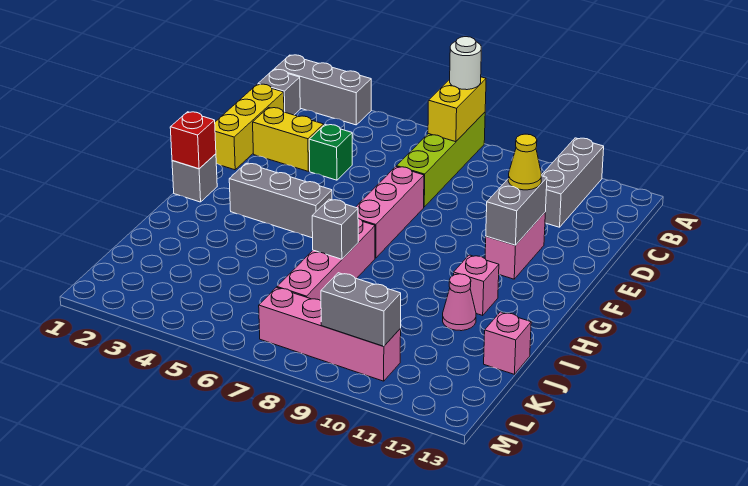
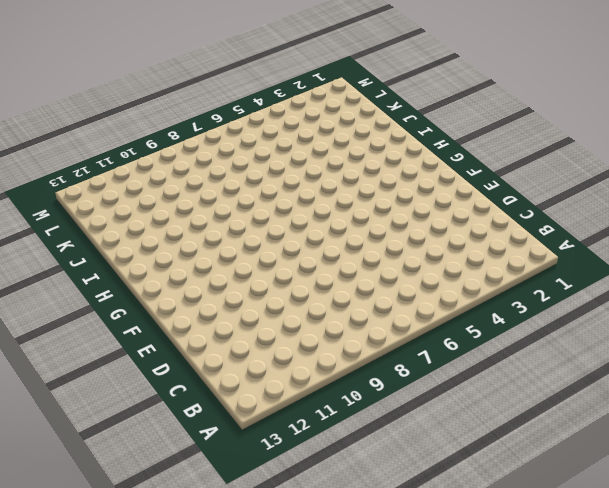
none -> grey brick A1:A3 level 1
none -> lime brick A7:D7 level 1
none -> grey brick A11:C11 level 1

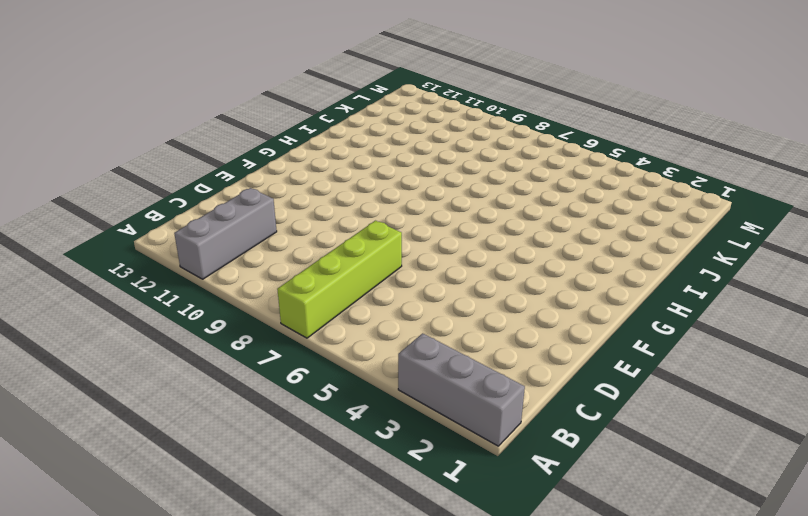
none -> grey brick B1 level 1
none -> yellow brick C1:E1 level 1
none -> yellow brick D2:D3 level 1

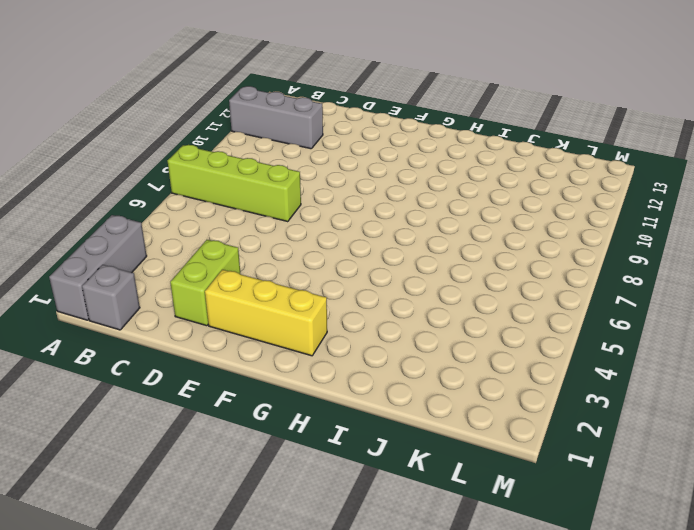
lime brick D2:D3 level 1 -> yellow brick D2:D3 level 1
yellow brick E2:G2 level 1 -> yellow brick C1:E1 level 1
none -> green brick D4 level 1
none -> pink brick E7:G7 level 1
none -> pink brick E11:F11 level 1

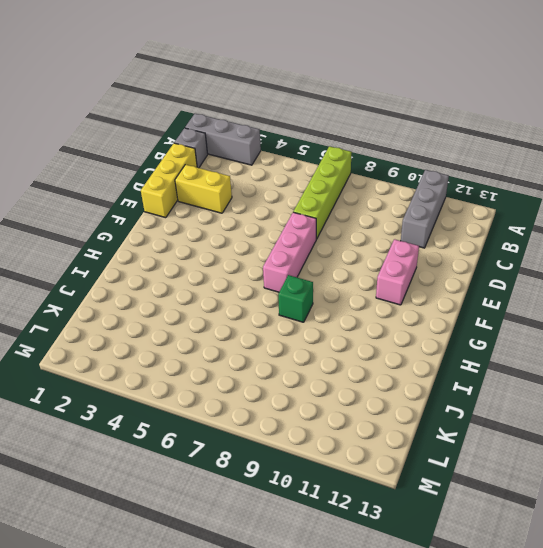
green brick H8 level 1 -> green brick D4 level 1
none -> grey brick G1 level 1
none -> grey brick G3:G5 level 1
none -> pink brick H7:K7 level 1

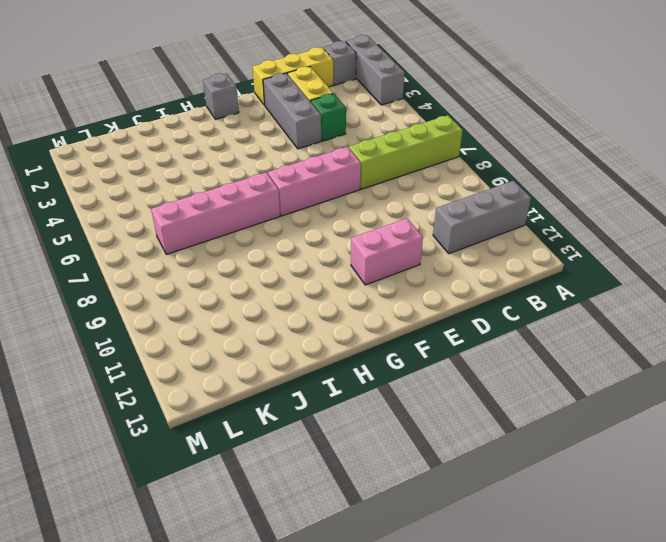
grey brick E2:E4 level 1 -> grey brick G3:G5 level 1
none -> pink brick H11 level 1
none -> pink cone I11 level 1
none -> pink brick J13 level 1

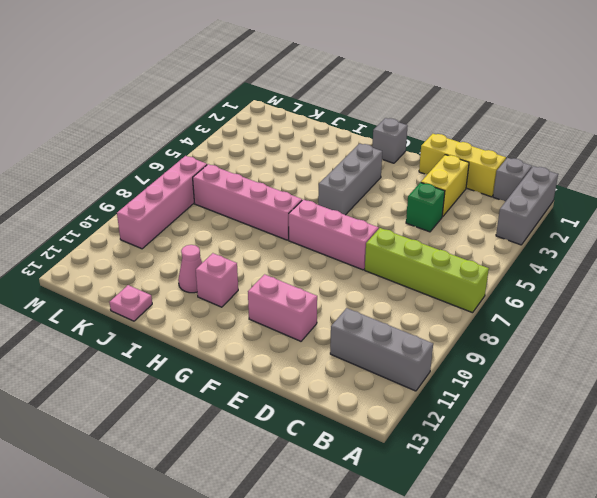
pink plate J13 level 1 -> pink brick J13 level 1
none -> yellow brick A7:B7 level 2
none -> grey brick E11:F11 level 2
none -> red brick G1 level 2

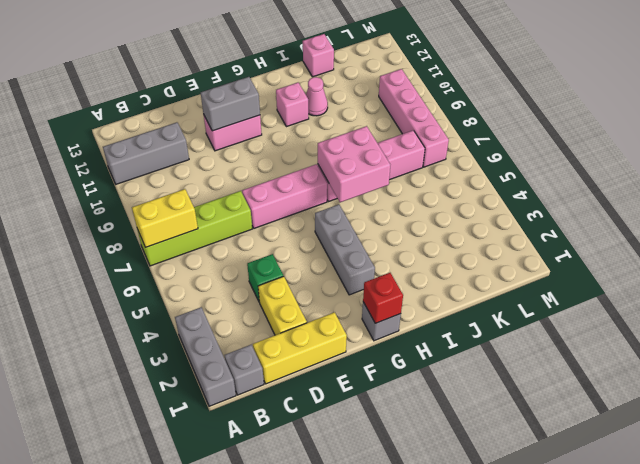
pink brick H6:I7 level 2 -> grey brick I7 level 2
none -> grey brick L9:L10 level 2
none -> white round brick A7 level 3
none -> yellow cone E11 level 3

